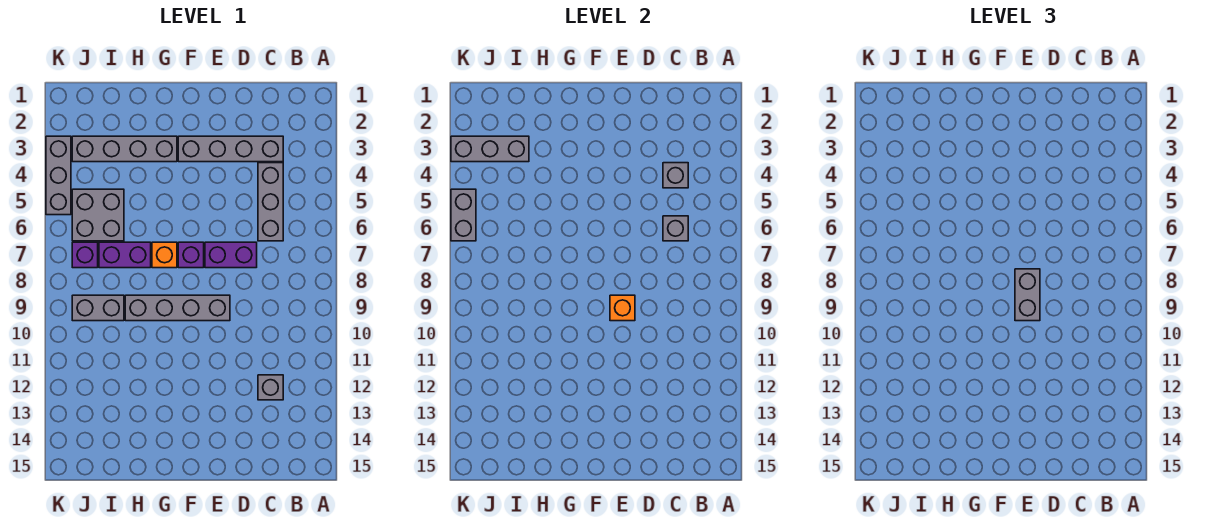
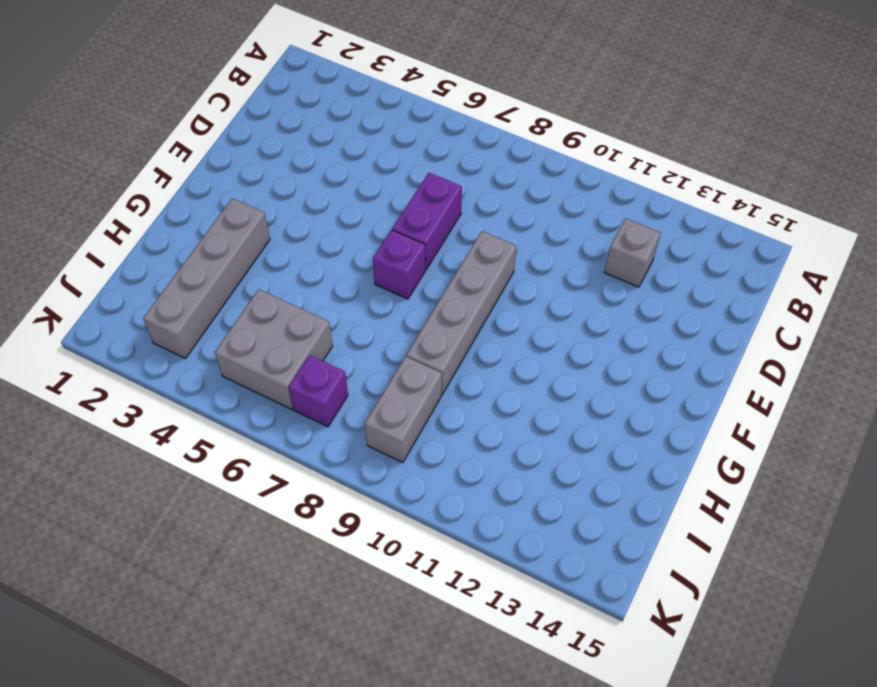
none -> grey brick C3:F3 level 1
none -> grey brick C4:C6 level 1
none -> orange brick G7 level 1

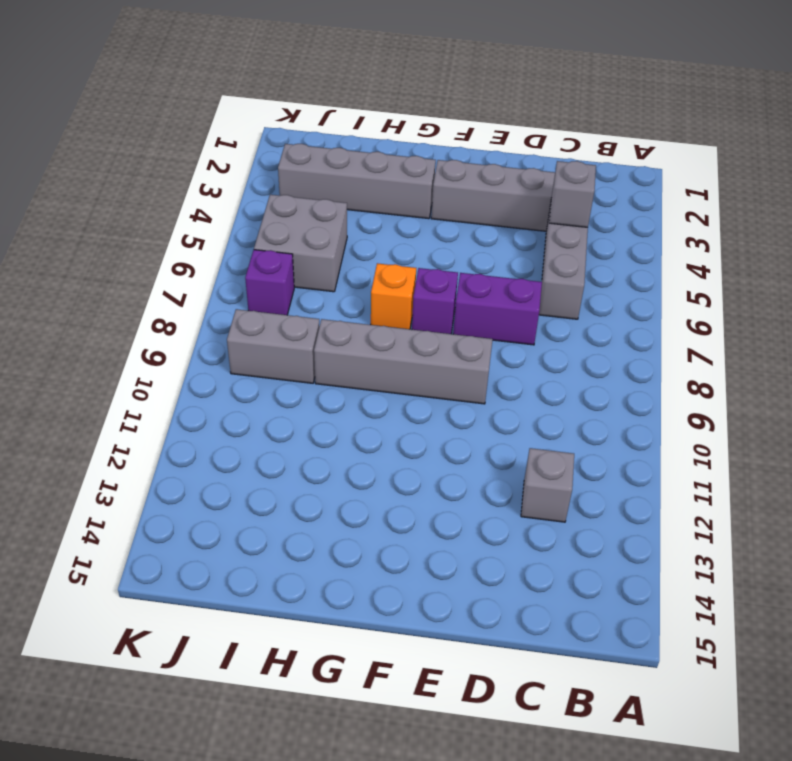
none -> purple brick H7:I7 level 1
none -> grey brick K3:K5 level 1
none -> grey brick C6 level 2

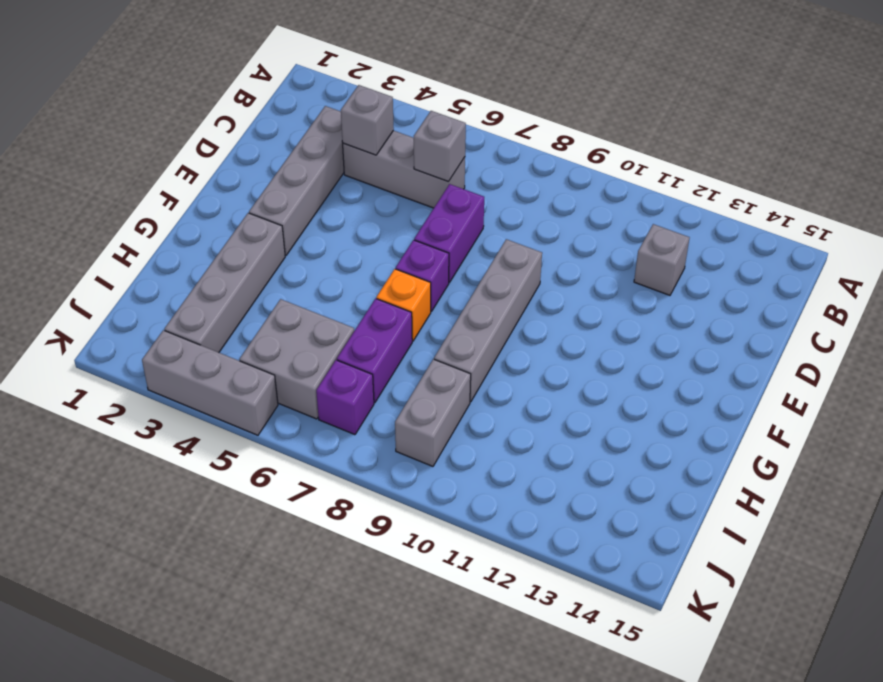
none -> orange brick E9 level 2
none -> grey brick I3:K3 level 2
none -> grey brick K5:K6 level 2

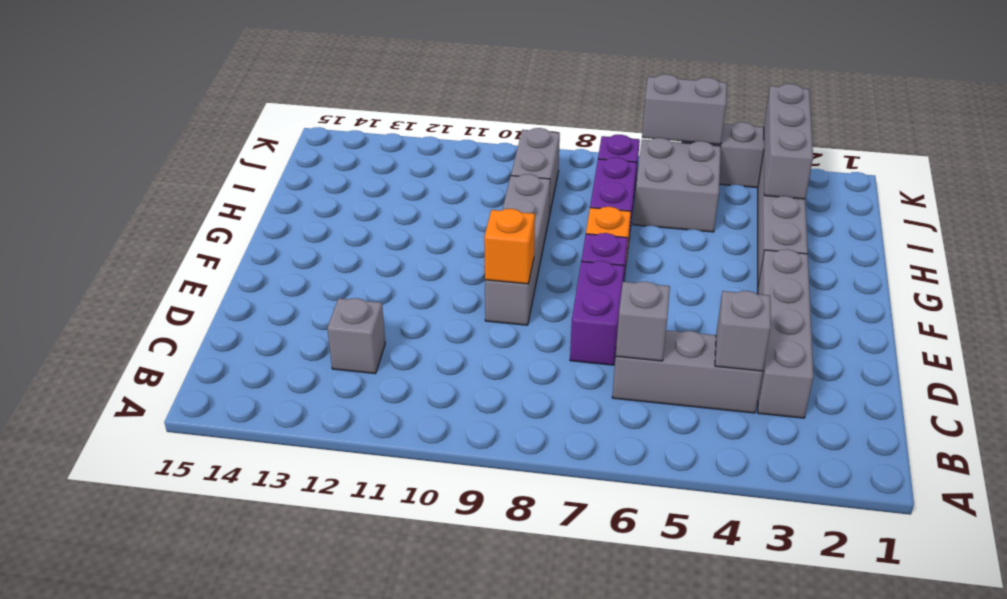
none -> grey brick E8:E9 level 3

